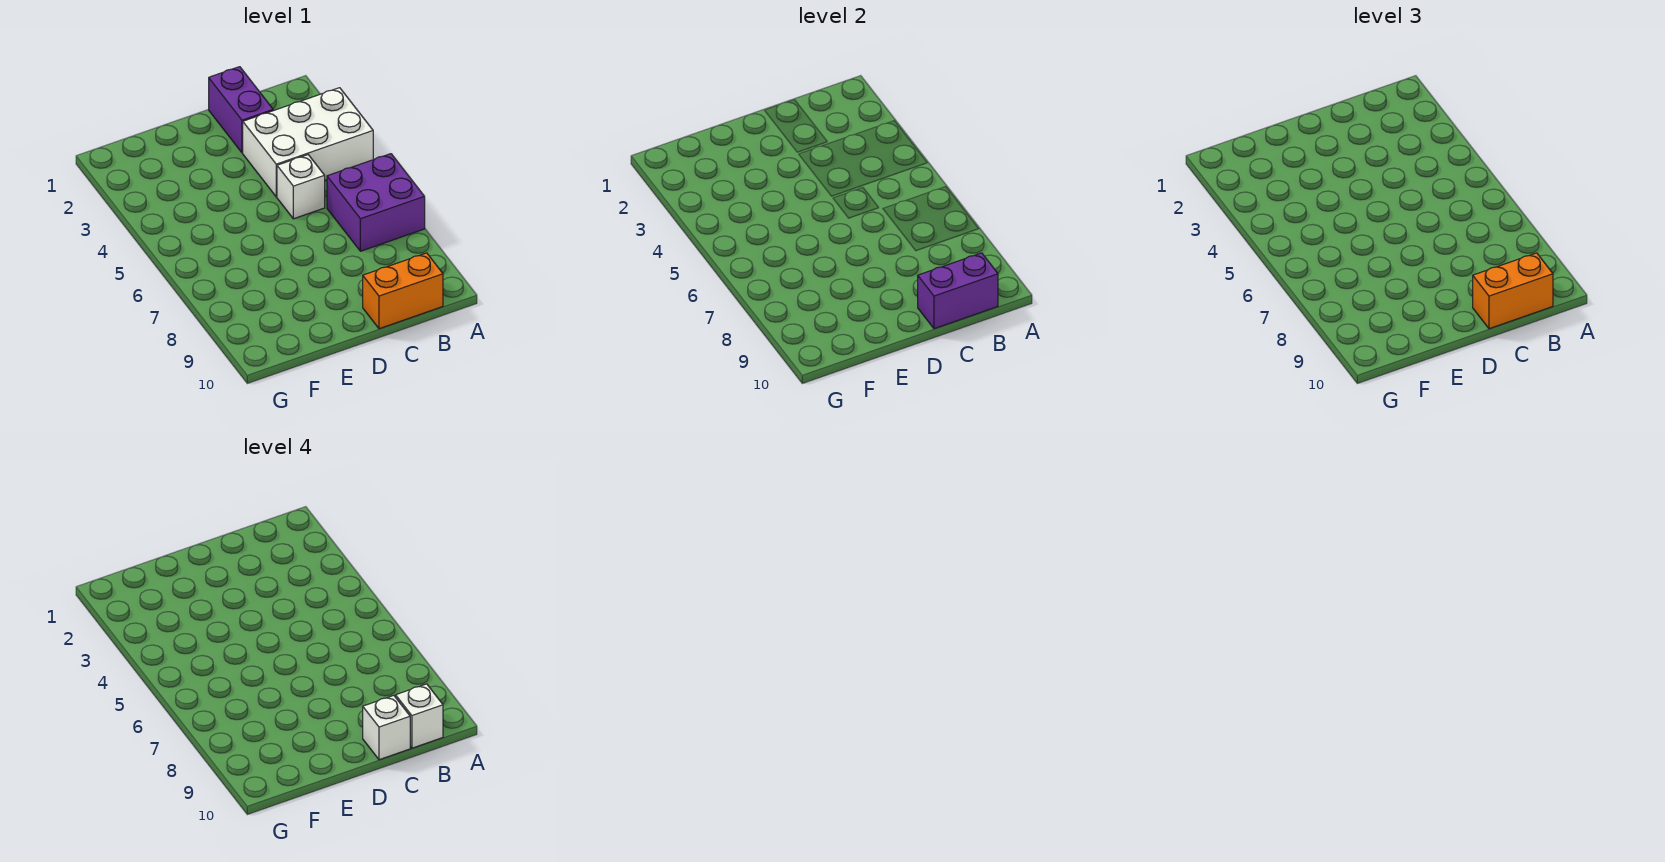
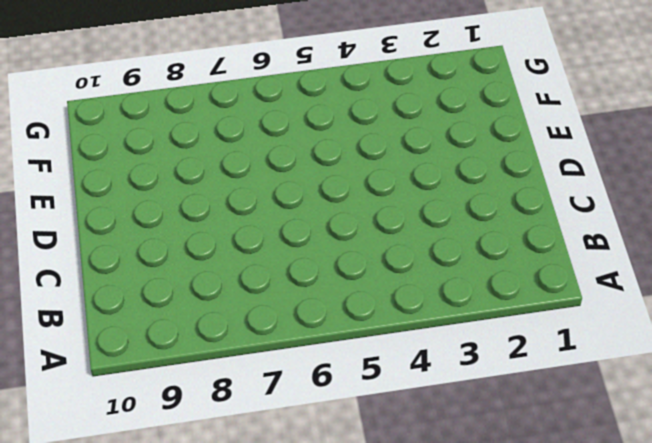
none -> white brick A3:C4 level 1
none -> purple brick A6:B7 level 1

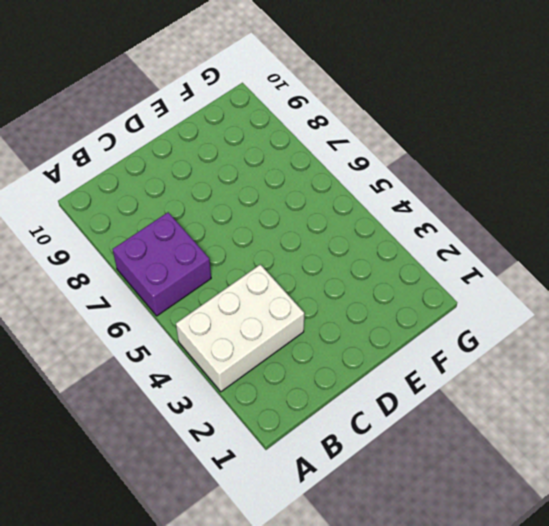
none -> orange brick B10:C10 level 1
none -> purple brick C1:C2 level 1

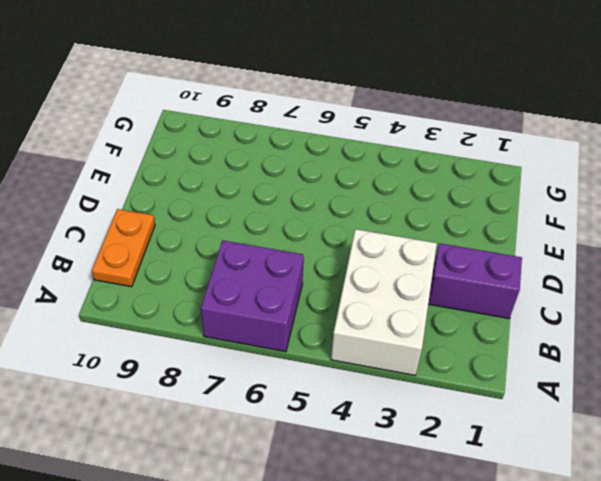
orange plate B10:C10 level 1 -> orange brick B10:C10 level 1
none -> white brick C5 level 1
none -> purple brick B10:C10 level 2

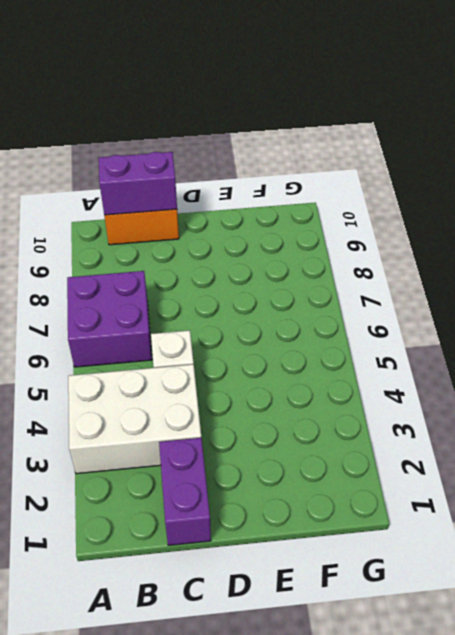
none -> orange brick B10:C10 level 3
none -> white brick B10 level 4

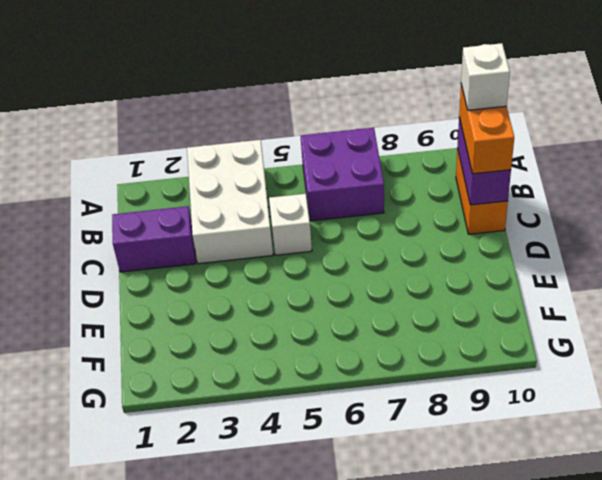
none -> white brick C10 level 4

